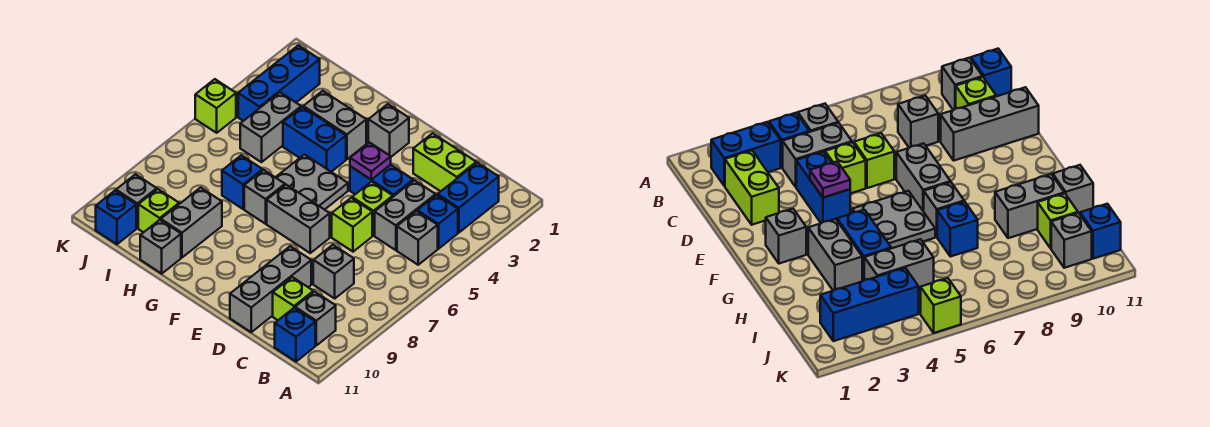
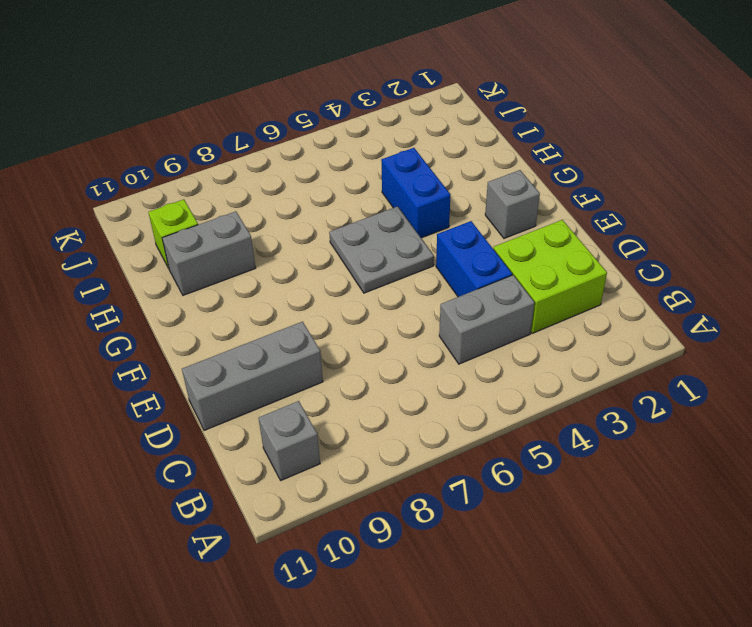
lime brick C2:D3 level 1 -> lime brick C2:D2 level 1
none -> blue brick B2:B3 level 1
none -> blue brick B4 level 1
none -> grey brick B5 level 1

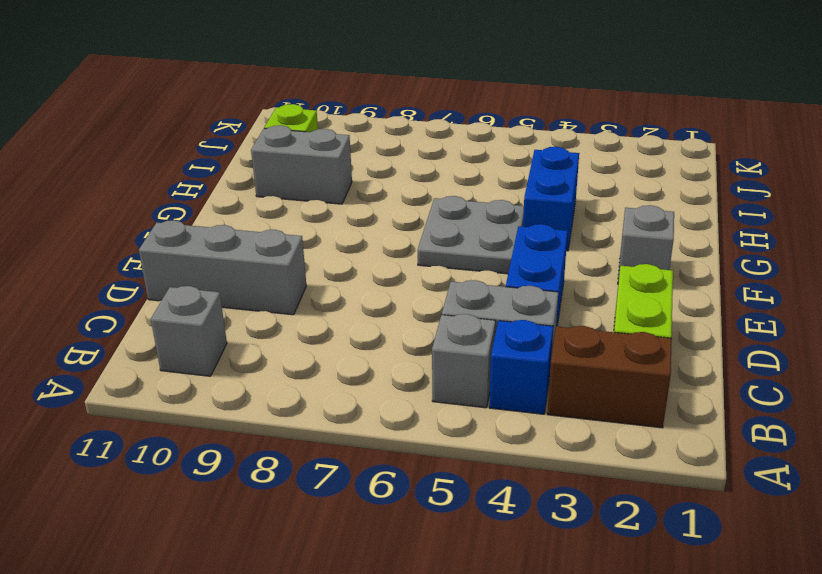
brown brick B2:B3 level 1 -> blue brick B2:B3 level 1
none -> blue brick B11 level 1
none -> grey brick C8 level 1
none -> lime brick C10 level 1

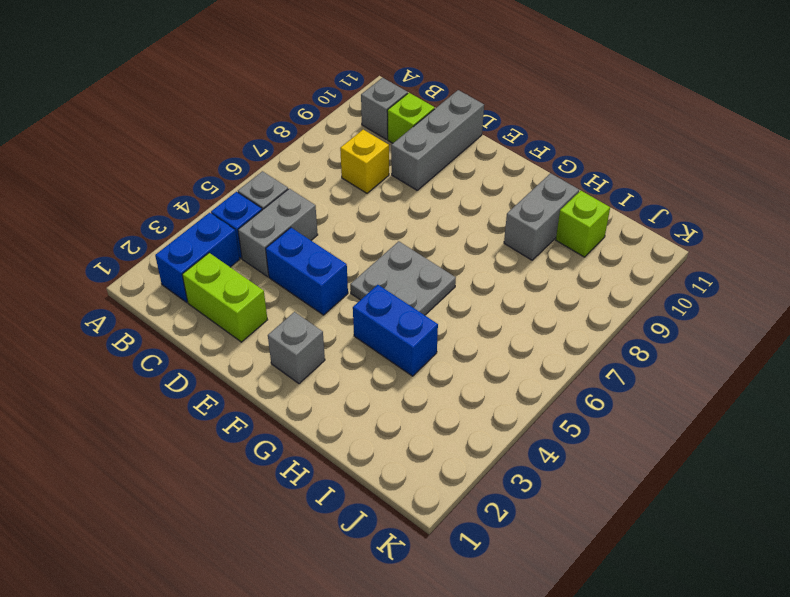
yellow brick C8 level 1 -> grey brick C8 level 1
none -> blue brick B11 level 1
none -> lime brick D5 level 1
none -> lime brick D6 level 1

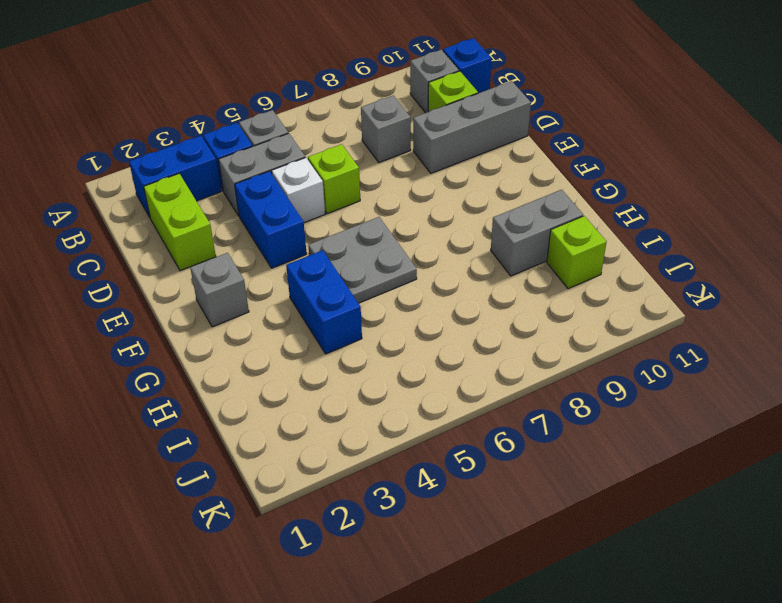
white brick D5 level 1 -> lime brick D5 level 1
none -> grey brick E7:F7 level 1
none -> grey brick G3:H3 level 1
none -> grey brick G7 level 1

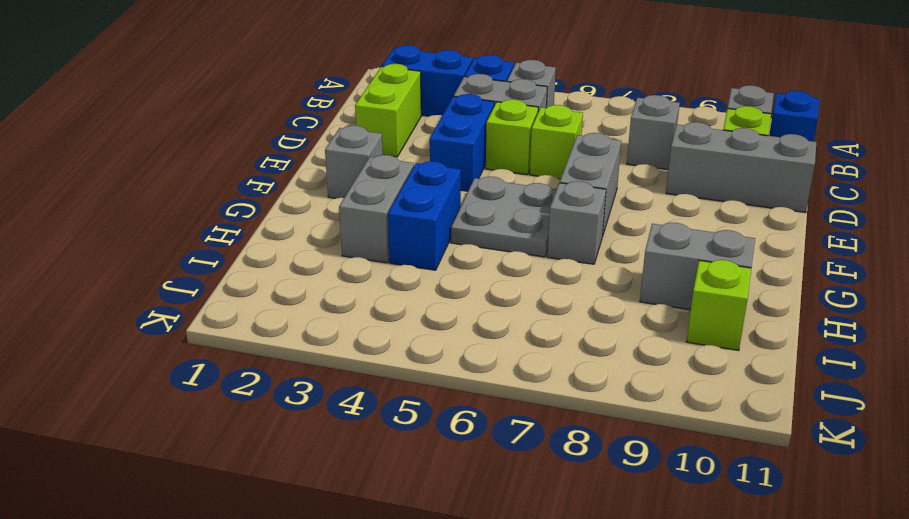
none -> blue brick H7 level 1
none -> grey brick H11 level 1
none -> grey brick I4:I5 level 1

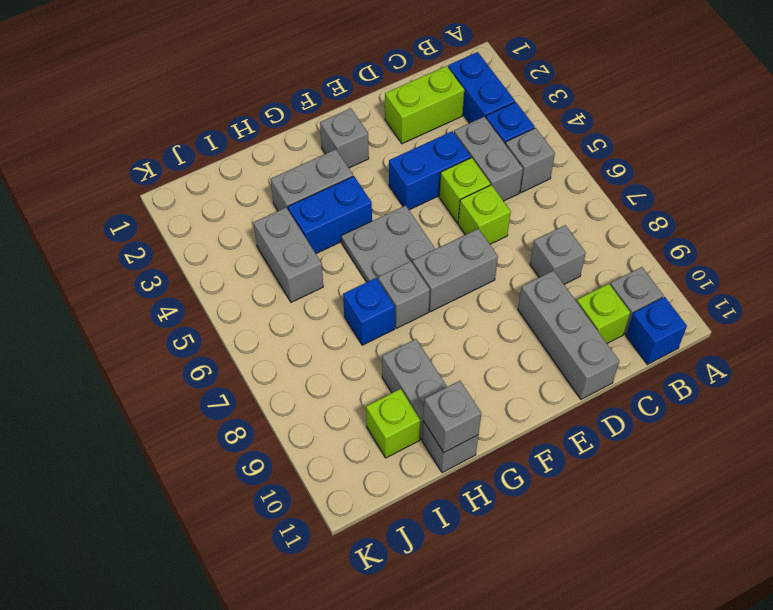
grey brick H11 level 2 -> grey brick J10 level 1
none -> blue brick J2:J4 level 1
none -> blue brick J11 level 1
none -> lime brick K5 level 1

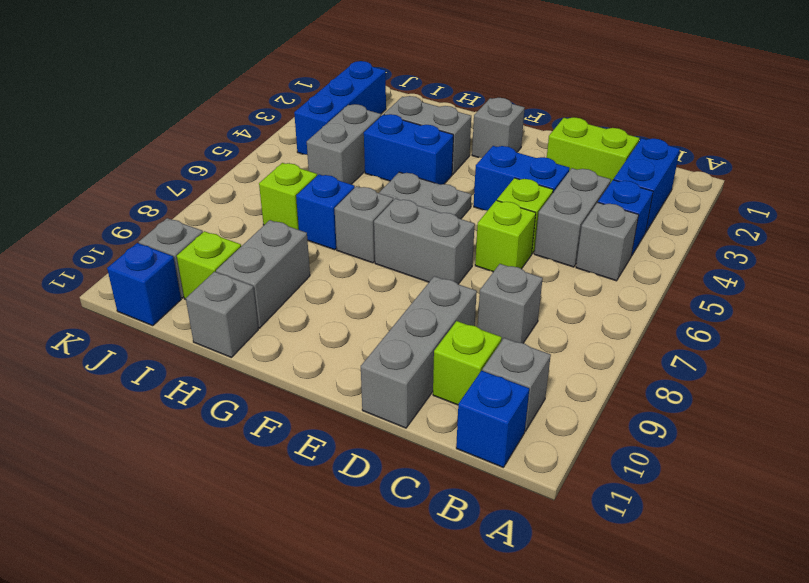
lime brick I7 level 1 -> lime brick K5 level 1
none -> purple plate E4 level 2

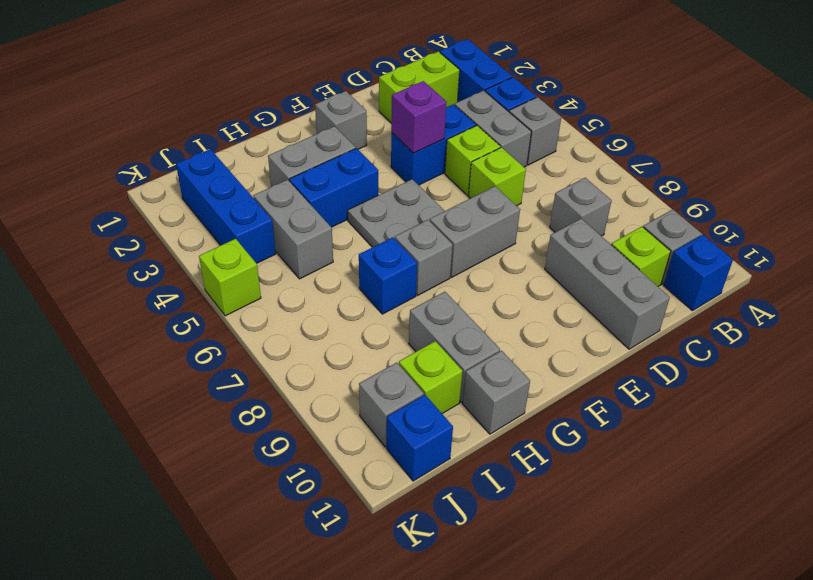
purple brick E4 level 2 -> purple plate E4 level 2

